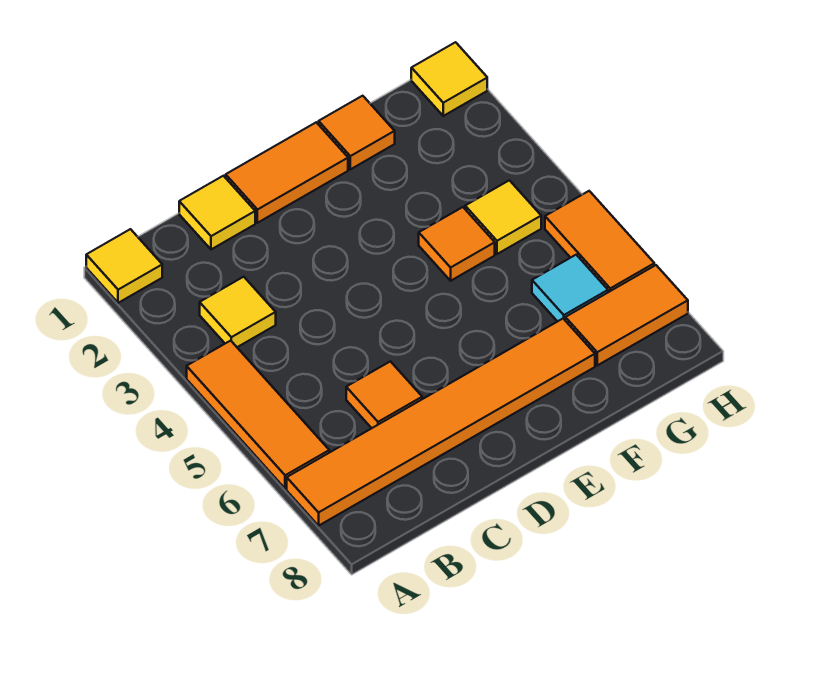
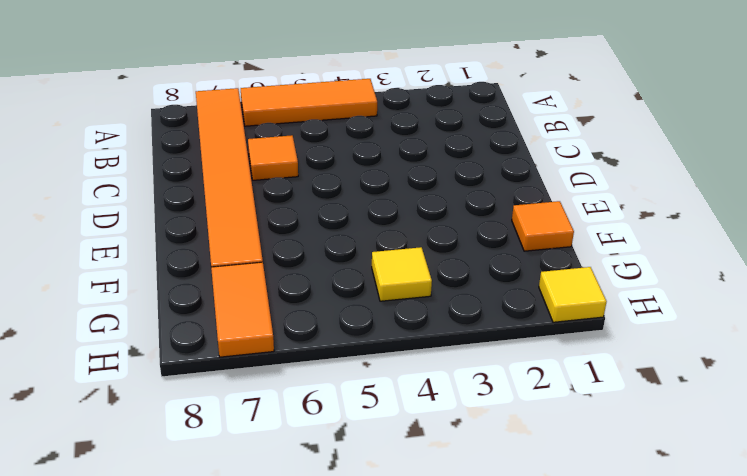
none -> yellow tile A1 level 1
none -> yellow tile B3 level 1
none -> yellow tile C1 level 1

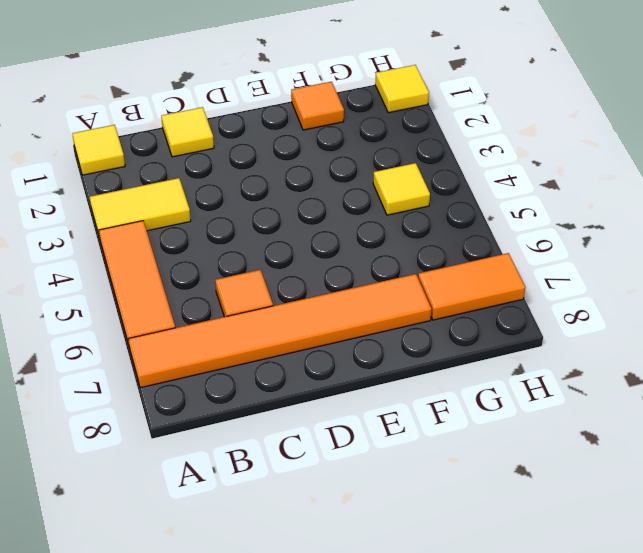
yellow tile A3:B3 level 1 -> yellow tile B3 level 1
none -> orange tile D1:E1 level 1
none -> orange tile F4 level 1
none -> cyan tile G6 level 1

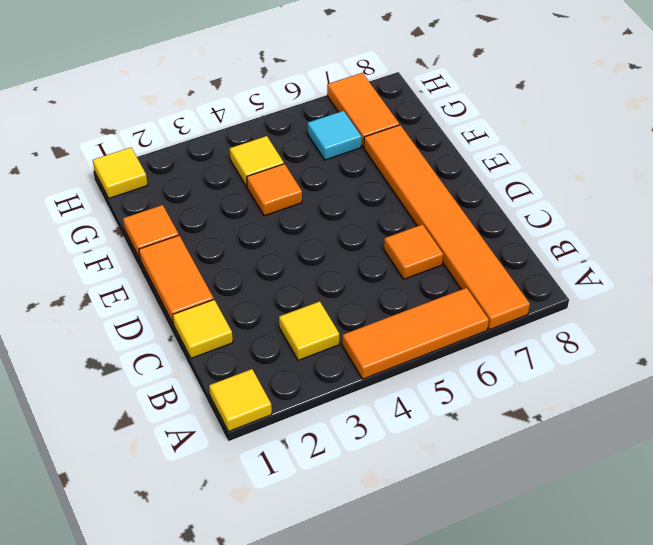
none -> orange tile H5:H6 level 1

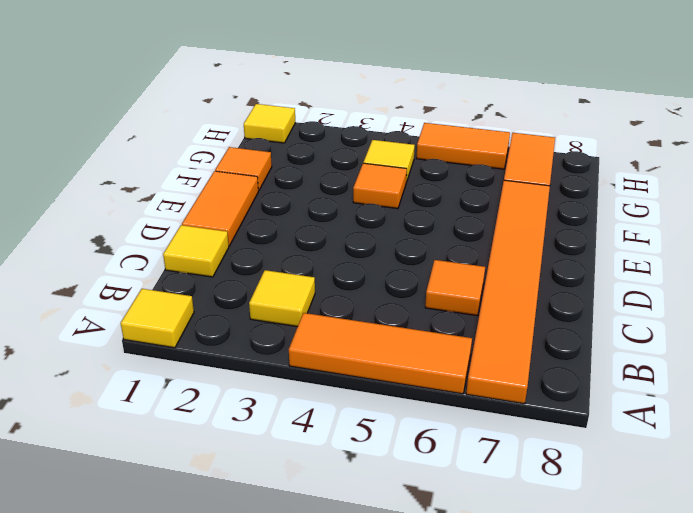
none -> cyan tile G6 level 1

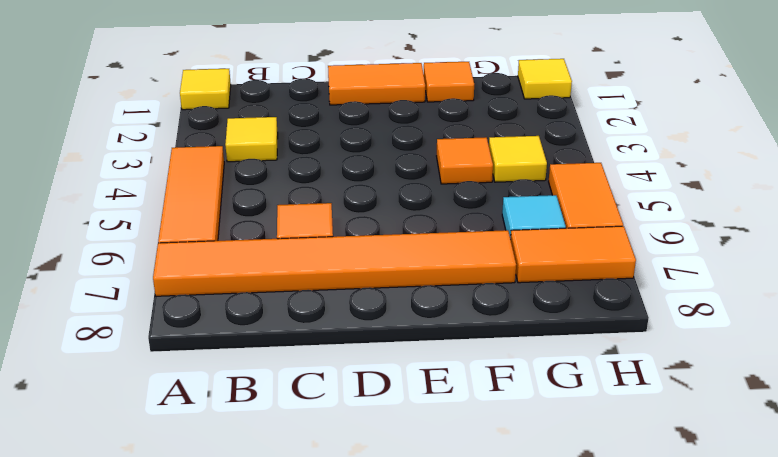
none -> yellow tile C1 level 1

